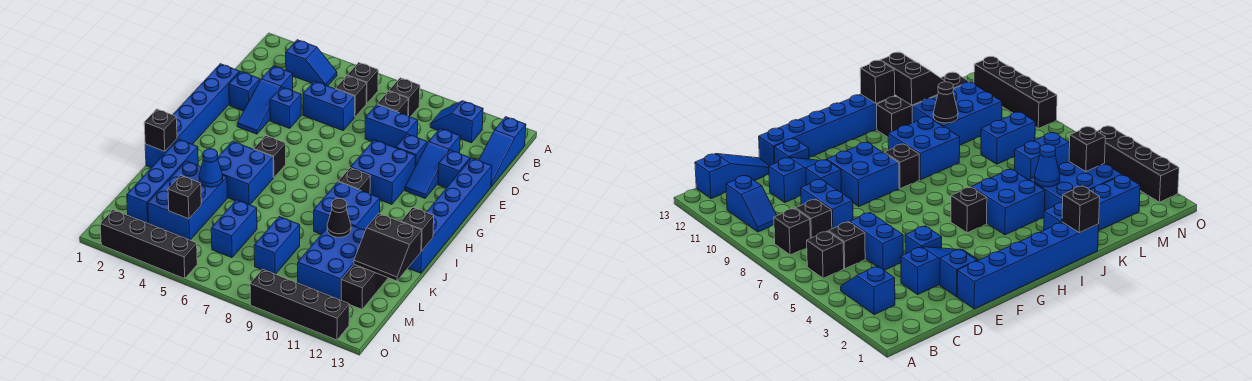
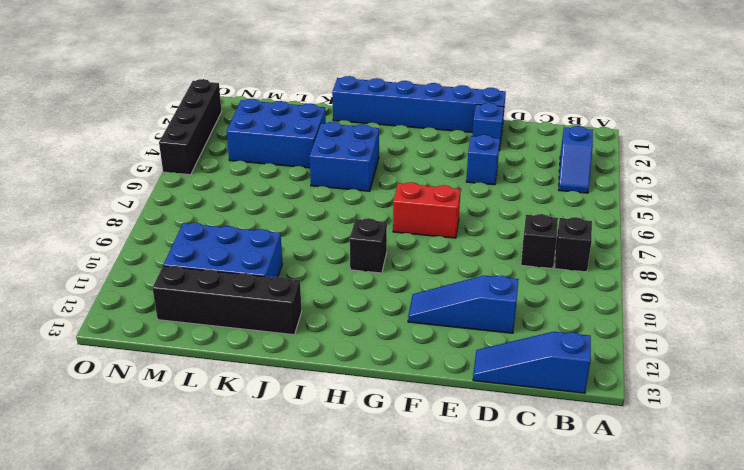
red brick F7:G7 level 1 -> none
none -> black brick B6 level 1
none -> blue slope B10:B11 level 1 top 11
none -> black brick C6 level 1
none -> blue slope D3:F3 level 1 top D

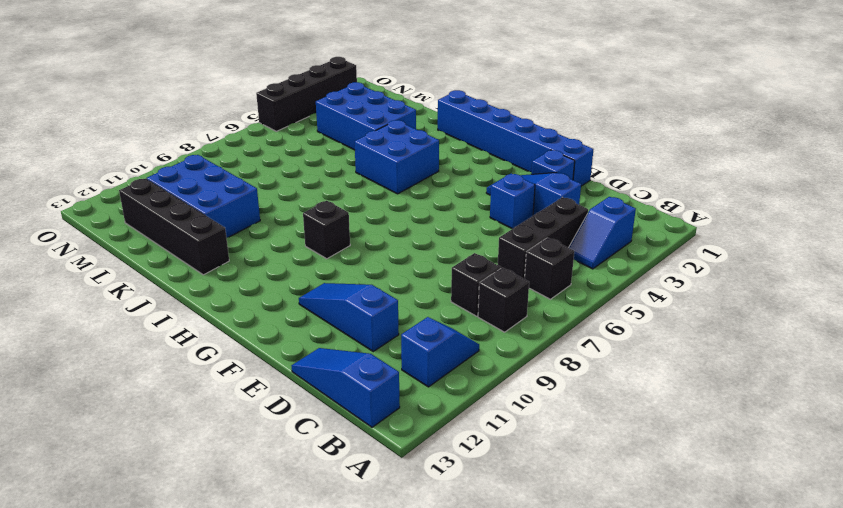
black brick C4:C6 level 1 -> black brick C6 level 1
none -> blue brick D5:D6 level 1
none -> blue brick D8:D9 level 1
none -> blue brick E10 level 1
none -> blue brick E12 level 1

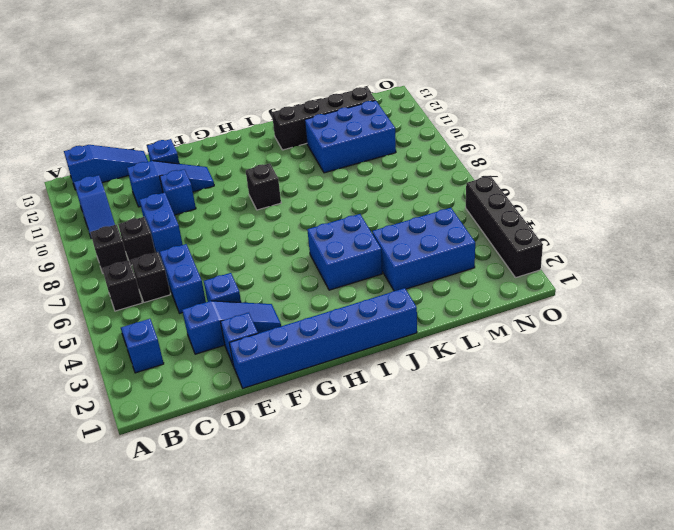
none -> blue brick E13:J13 level 1
none -> blue brick F9:G10 level 1
none -> black brick H5 level 1
none -> blue brick I9:J10 level 1

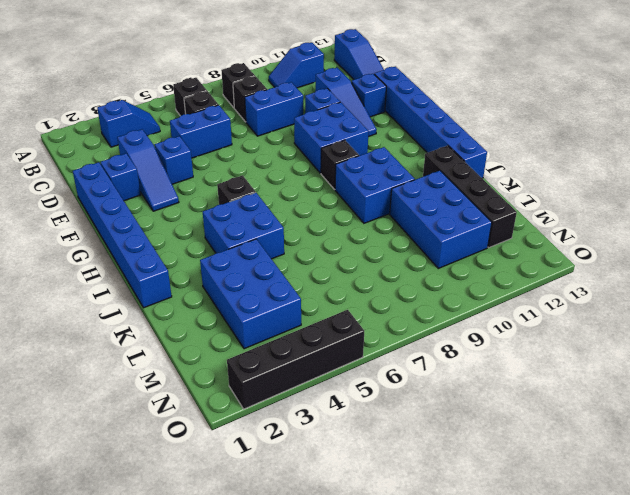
none -> blue brick J2:M2 level 1
none -> blue brick L6:M6 level 1
none -> blue brick L8:M8 level 1
none -> black brick O9:O12 level 1

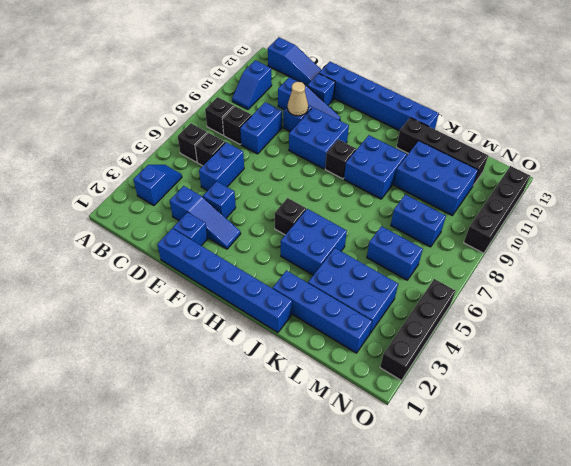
tan cone E10 level 2 -> none
none -> black brick J1 level 2
none -> black brick J13 level 2
none -> blue cone K4 level 2
none -> black cone K10 level 2

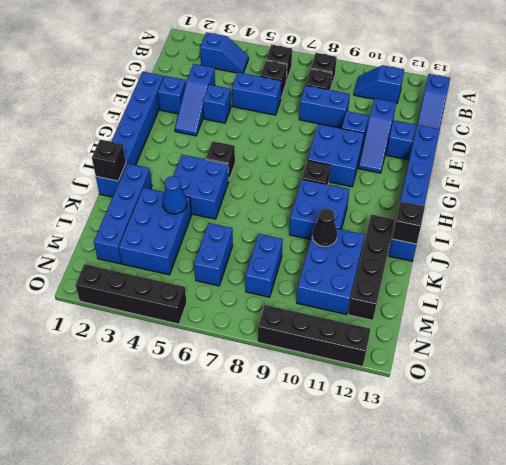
none -> black slope K12:L13 level 2 top K
none -> black brick M4 level 2

